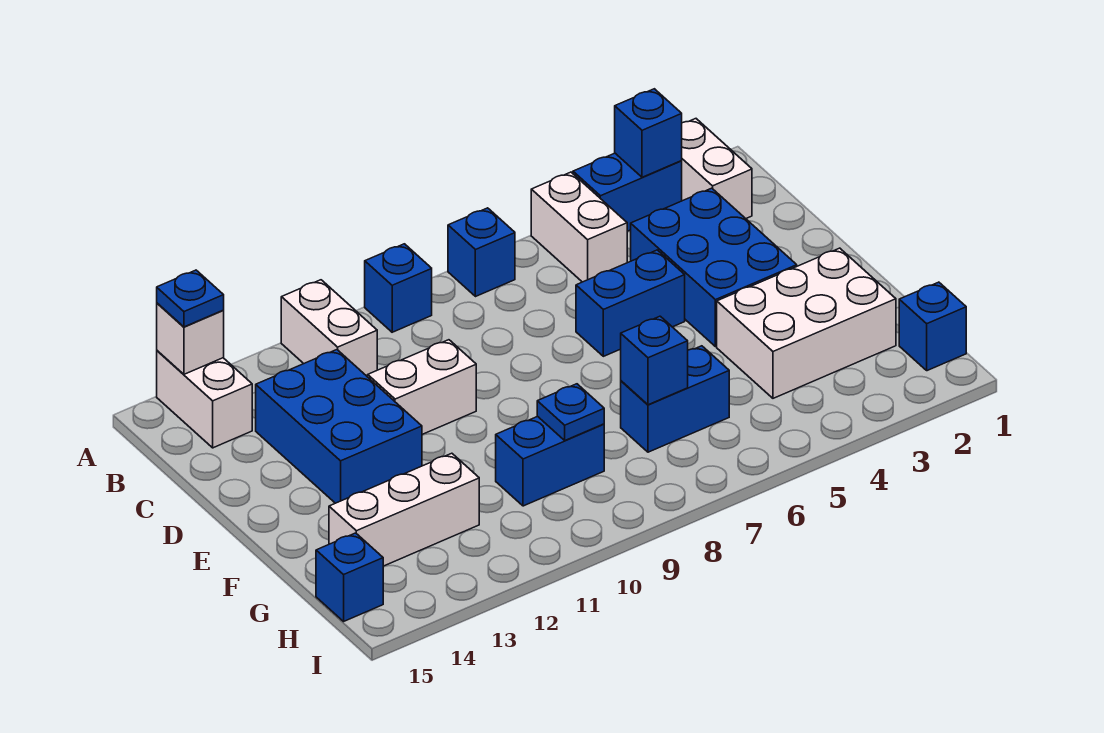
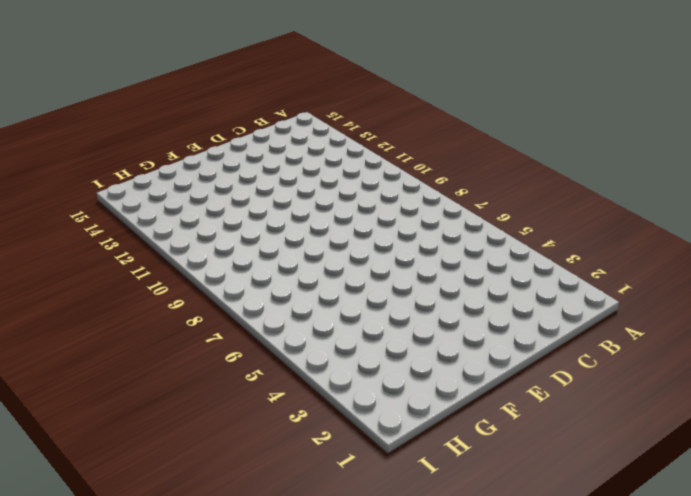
none -> white brick A2:B2 level 1
none -> blue brick A3:A4 level 1
none -> white brick A5:B5 level 1

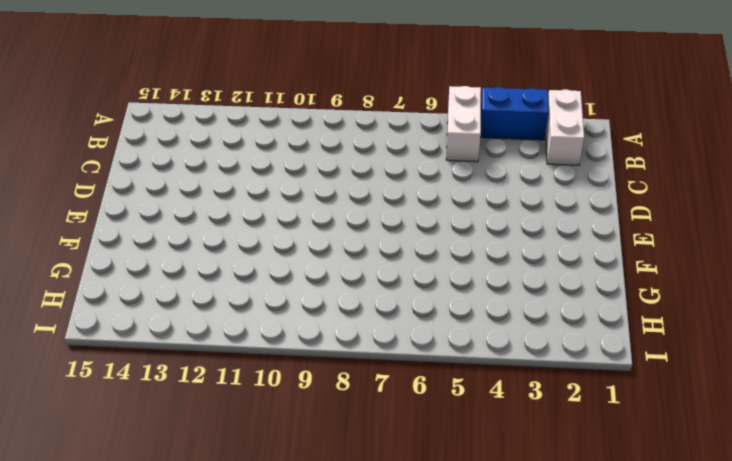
none -> blue brick A7 level 1
none -> blue brick A9 level 1
none -> white brick A11:B11 level 1

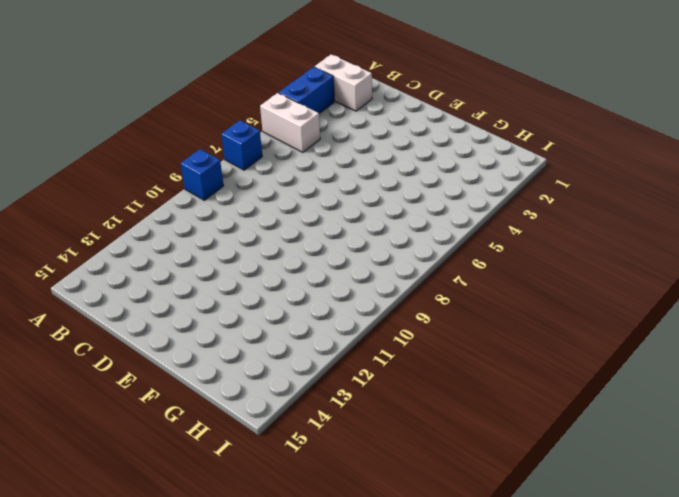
none -> white brick A11:B11 level 1
none -> white brick A14:B14 level 1
none -> blue brick C3:E4 level 1

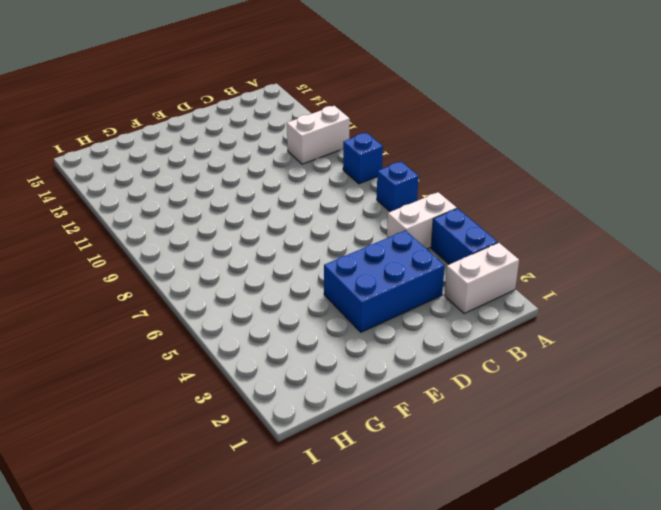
none -> white brick A14:B14 level 1
none -> blue brick C12:E13 level 1
none -> blue brick D5:D6 level 1

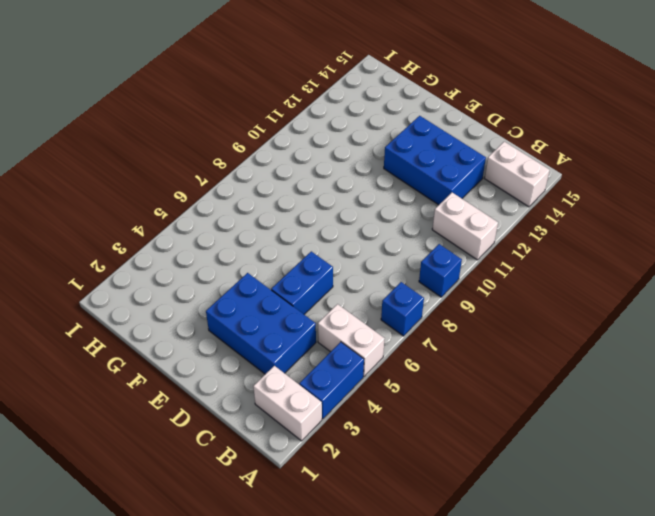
none -> white brick D10:D11 level 1
none -> white brick F2:G4 level 1
none -> blue brick G6:G7 level 1

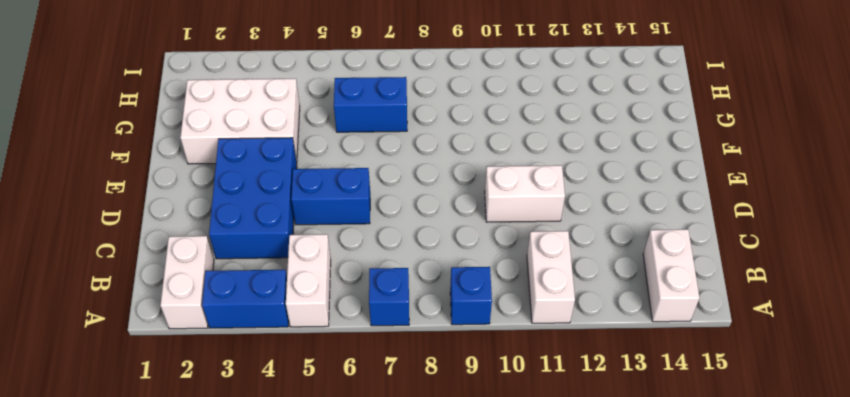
none -> blue brick C12:E13 level 1
none -> blue brick G9:G10 level 1
none -> white brick G12:G14 level 1

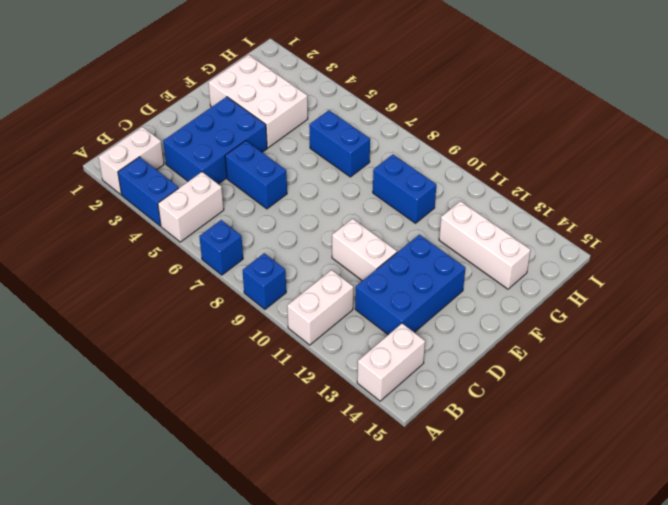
none -> blue brick H1 level 1
none -> blue brick H15 level 1
none -> blue brick A3 level 2

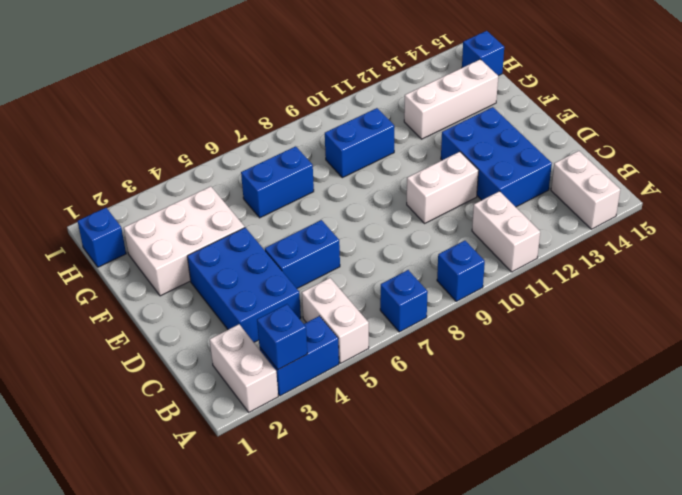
none -> white brick A14 level 2
none -> blue brick G7 level 2
none -> blue plate G9 level 2

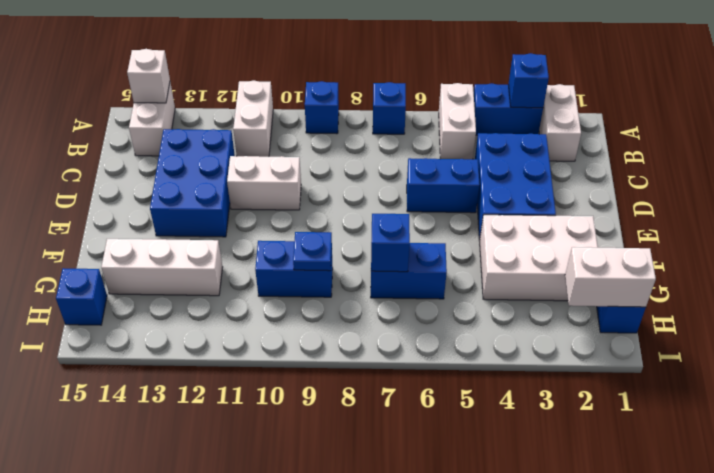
white brick H1:H2 level 2 -> none
none -> blue plate A14 level 3

